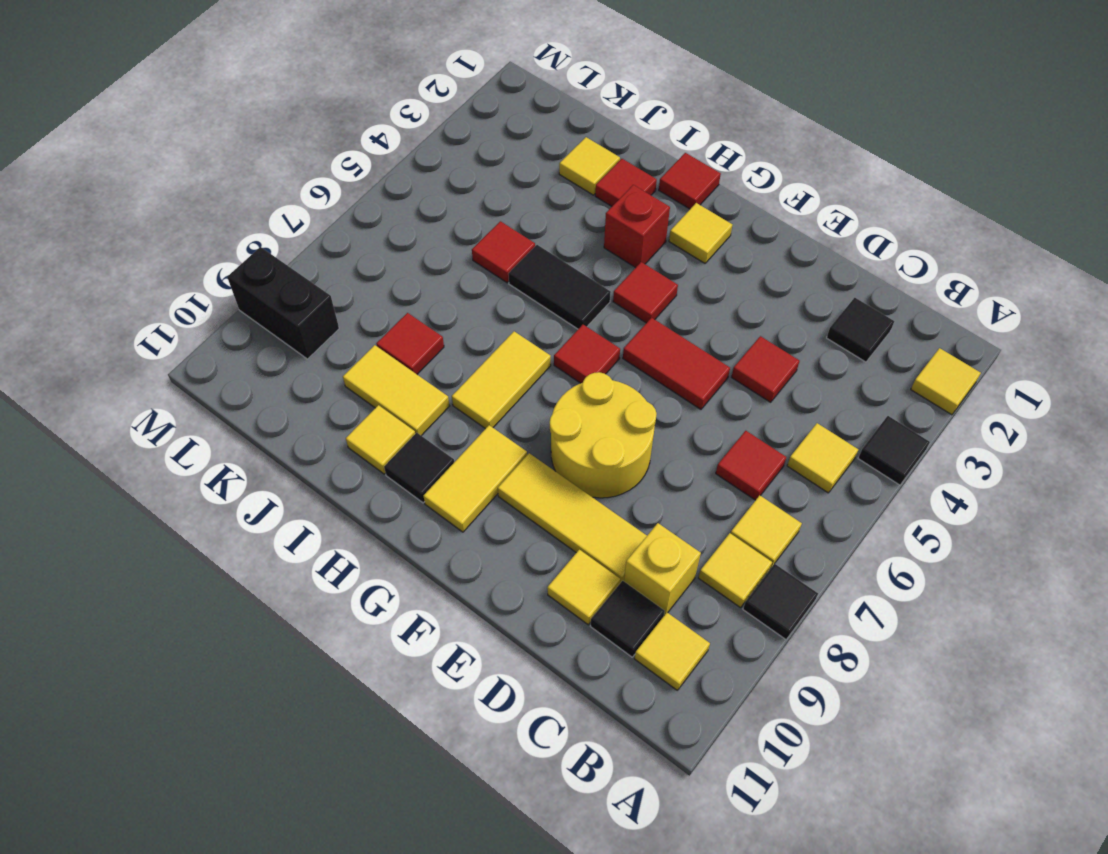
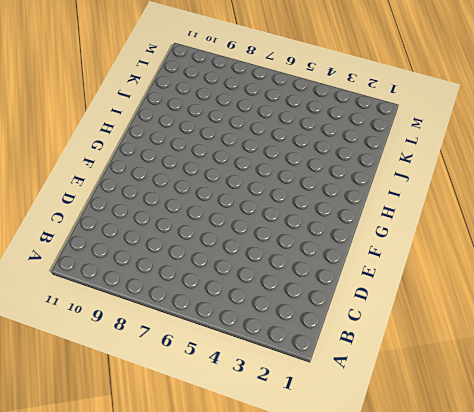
none -> yellow tile A2 level 1
none -> black tile A4 level 1
none -> black tile A8 level 1
none -> yellow tile B5 level 1

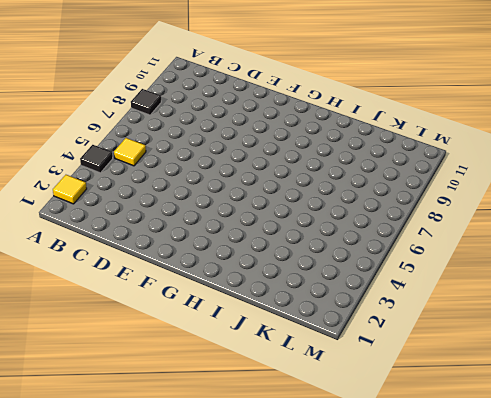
none -> yellow tile B7 level 1
none -> yellow tile B8 level 1
none -> yellow tile B10 level 1
none -> black tile C2 level 1

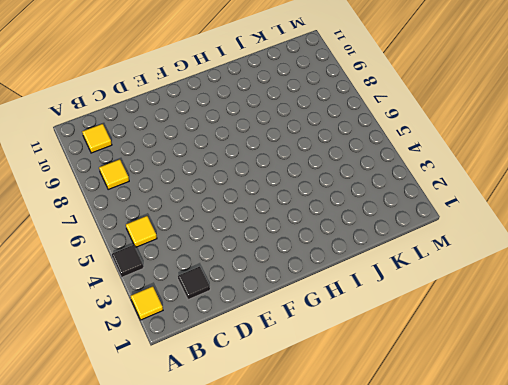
none -> black tile A8 level 1
none -> yellow tile B7 level 1
none -> red tile C6 level 1
none -> yellow brick C9 level 1

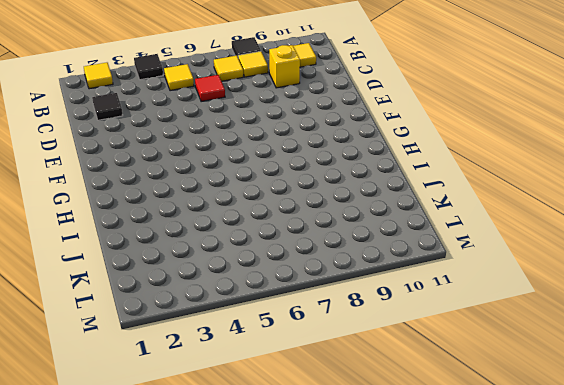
none -> black tile C10 level 1
none -> red tile D4 level 1
none -> yellow tile D9:F9 level 1
none -> yellow tile D10 level 1

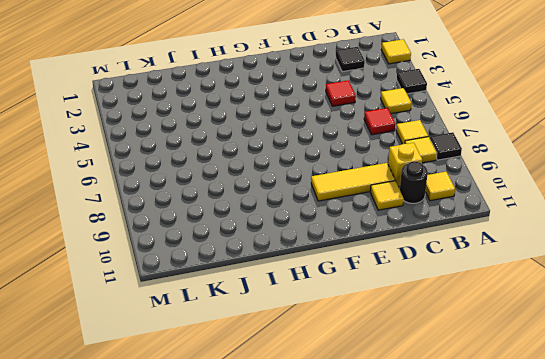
black round brick C10 level 1 -> black tile C10 level 1
none -> red tile E5:F5 level 1
none -> yellow round brick E7:F8 level 1
none -> yellow tile G2 level 1
none -> red tile G4 level 1

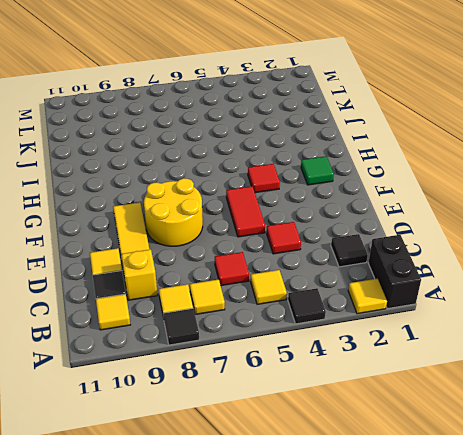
black brick A1:B1 level 1 -> black brick L9:M9 level 1
green tile G2 level 1 -> yellow tile G2 level 1
none -> red tile G6 level 1
none -> yellow tile G9:G10 level 1
none -> red tile H1 level 1
none -> red brick H3 level 1

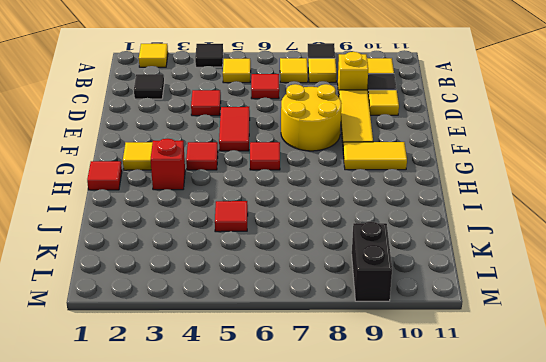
none -> black tile H5:I5 level 1
none -> yellow tile H7:H8 level 1
none -> black tile H10 level 1
none -> red tile I2 level 1

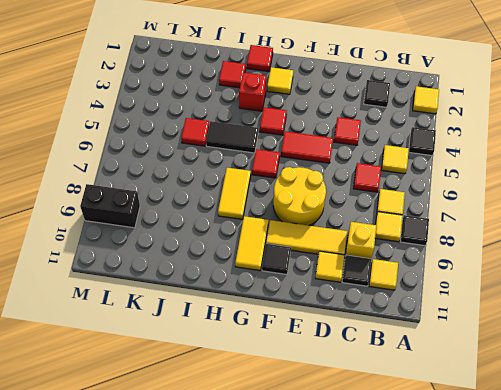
black tile F10 level 1 -> black tile H10 level 1
none -> yellow tile I9:J9 level 1
none -> yellow tile I10 level 1
none -> yellow tile J2 level 1
none -> red tile J8 level 1

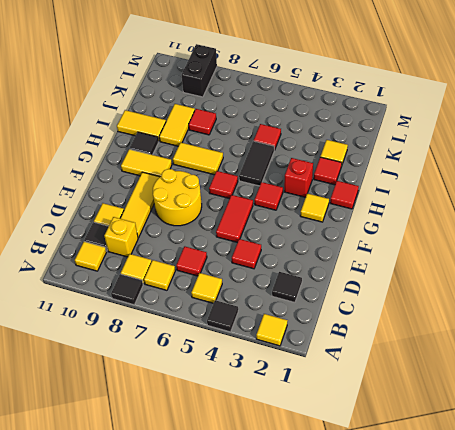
yellow tile I10:I11 level 1 -> yellow tile I10 level 1

